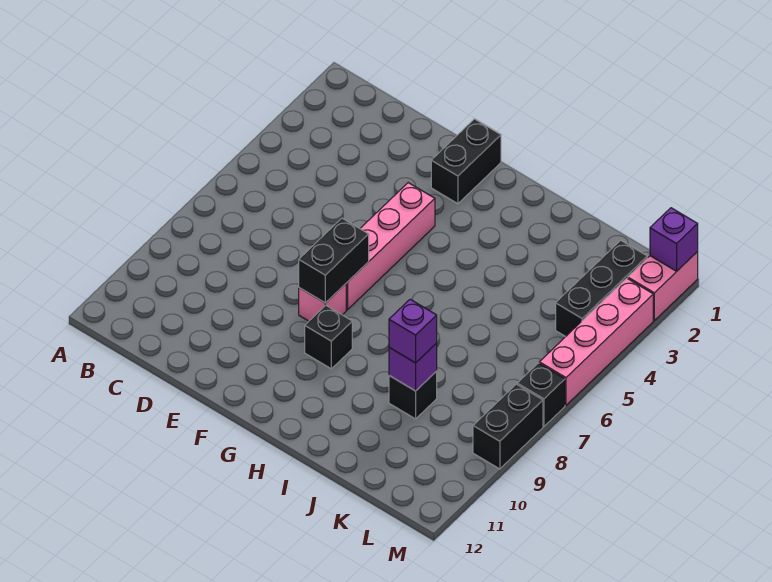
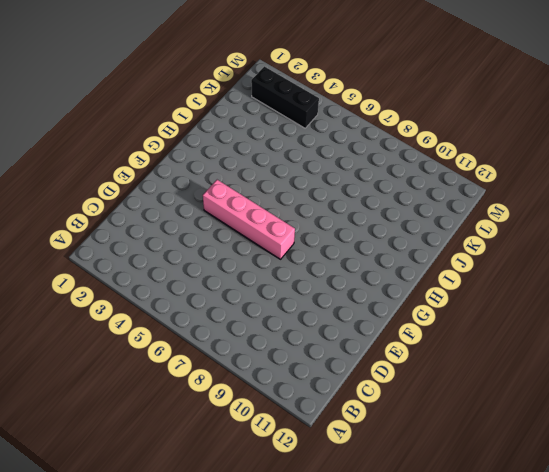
none -> black brick F1:F2 level 1
none -> pink brick F8 level 1
none -> black brick G9 level 1

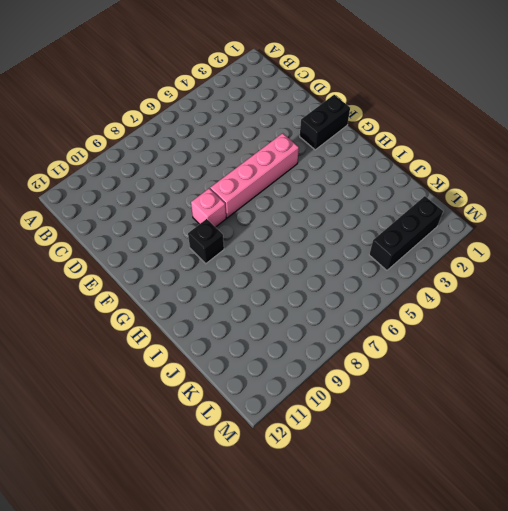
none -> black brick J9 level 1
none -> pink brick M1:M2 level 1
none -> pink brick M3:M6 level 1

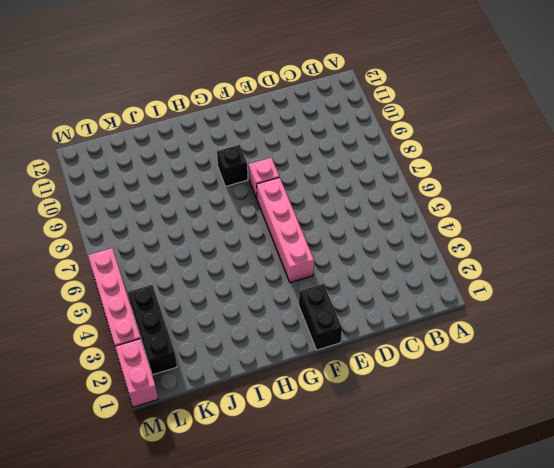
none -> black brick J9 level 1
none -> black brick M7 level 1
none -> black brick M8:M9 level 1

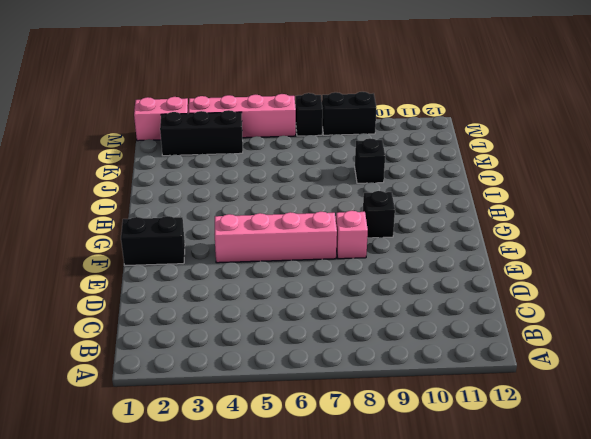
none -> black brick F7:F8 level 2
none -> purple brick J9 level 2
none -> purple brick M1 level 2

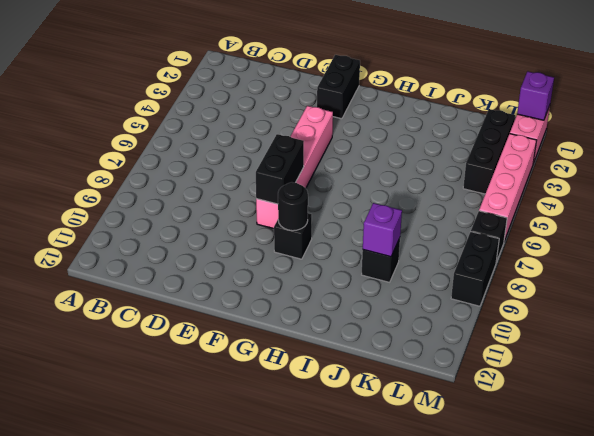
black round brick G9 level 2 -> none
none -> purple brick J9 level 3

